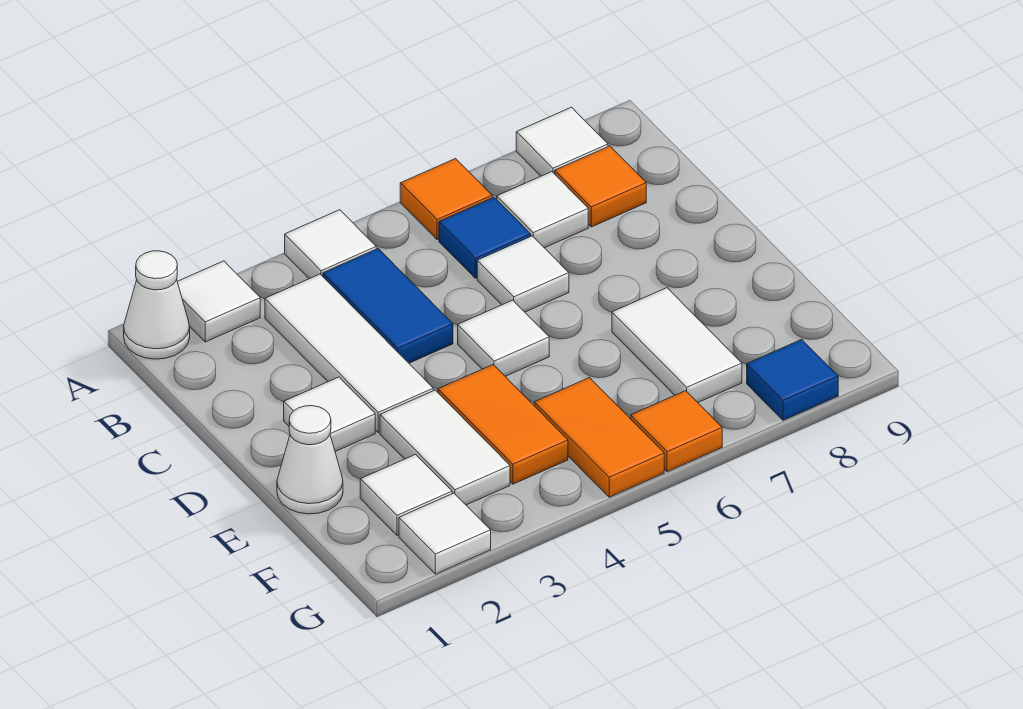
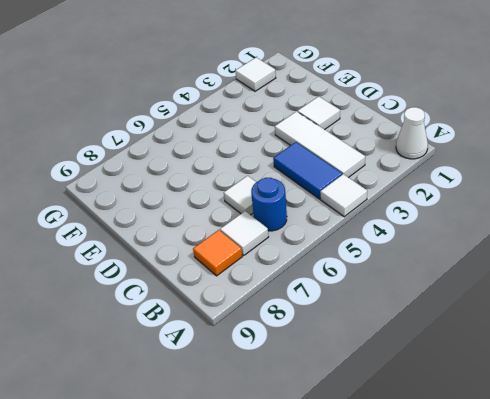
blue round brick B6 level 1 -> blue tile B6 level 1
none -> white tile A2 level 1
none -> orange tile A6 level 1
none -> white tile A8 level 1

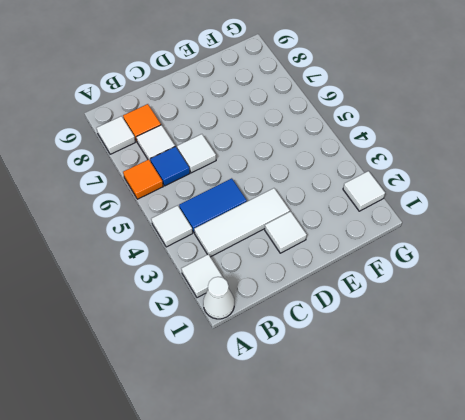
none -> white tile D5 level 1
none -> white cone E1 level 1
none -> white tile E3:F3 level 1

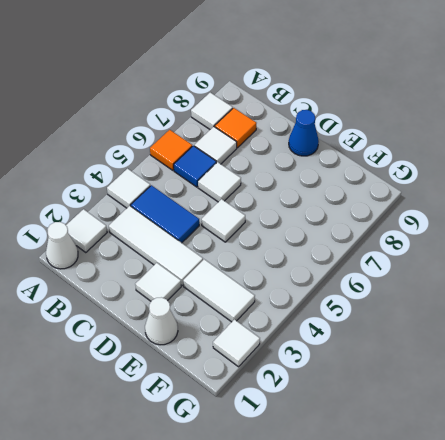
blue cone D9 level 1 -> none
none -> orange tile E4:F4 level 1
none -> white tile E7:F7 level 1
none -> white tile F2 level 1

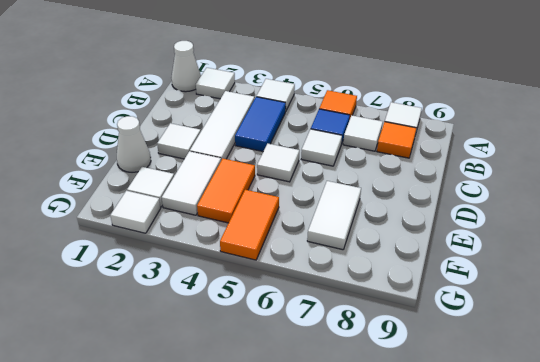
none -> orange tile G6 level 1
none -> blue tile G8 level 1

